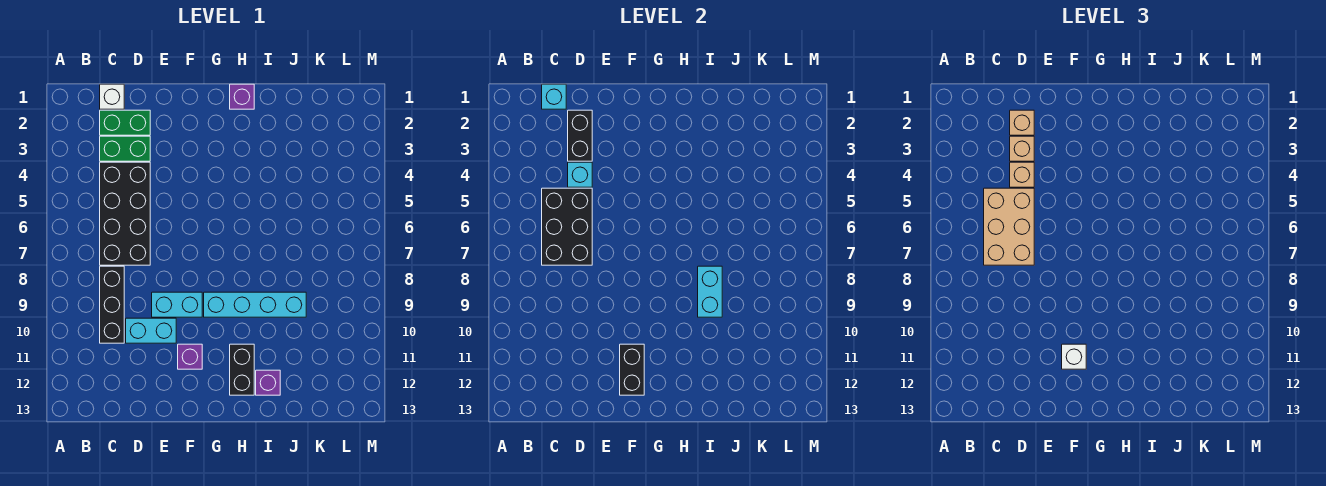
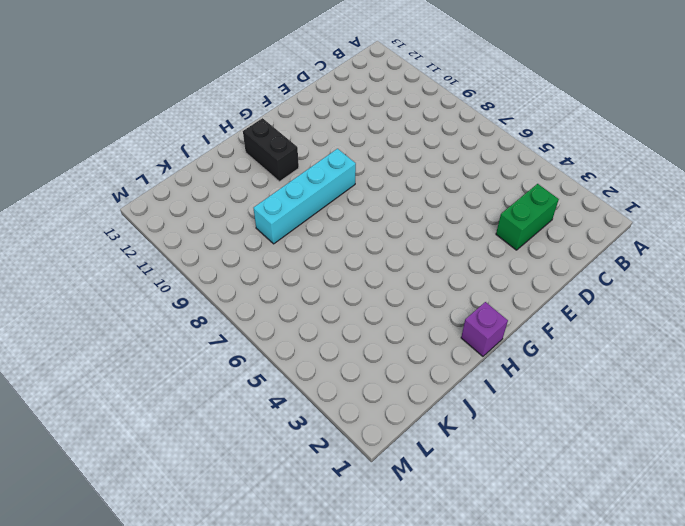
none -> white brick C1 level 1
none -> green brick C2:D2 level 1
none -> black brick C4:D7 level 1

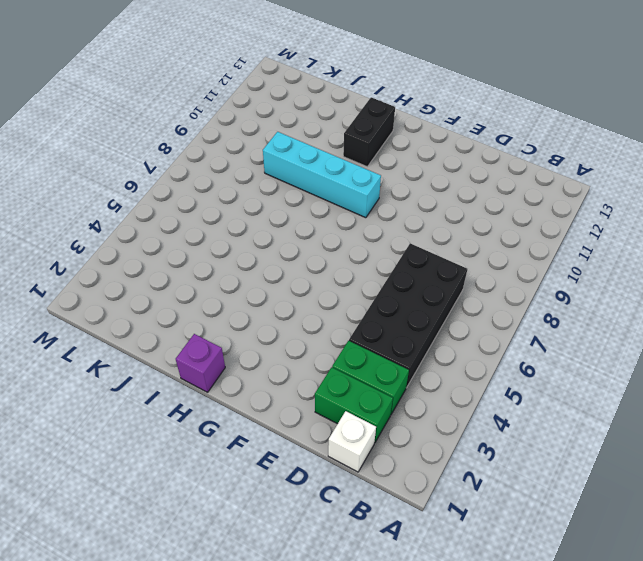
none -> black brick C8:C10 level 1
none -> cyan brick D10:E10 level 1
none -> cyan brick E9:F9 level 1

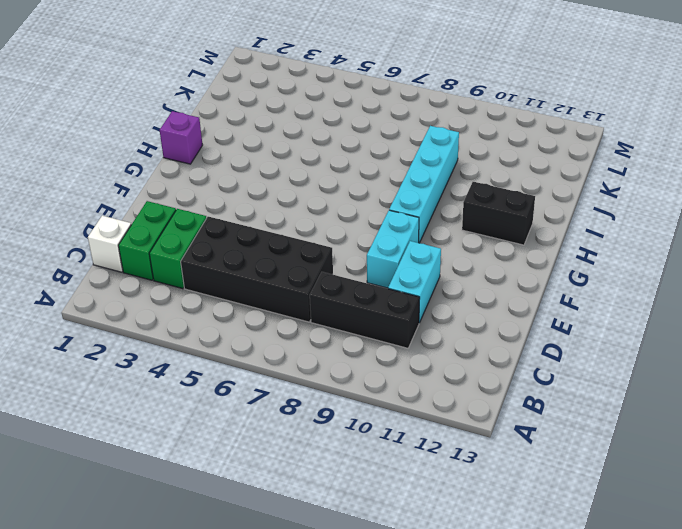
none -> purple brick F11 level 1
none -> purple brick I12 level 1
none -> cyan brick C1 level 2

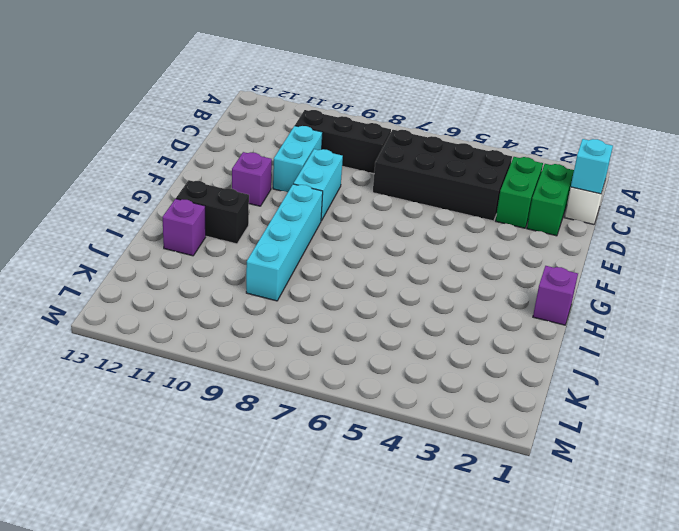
none -> black brick C5:D7 level 2
none -> black brick D2:D3 level 2
none -> cyan brick D4 level 2

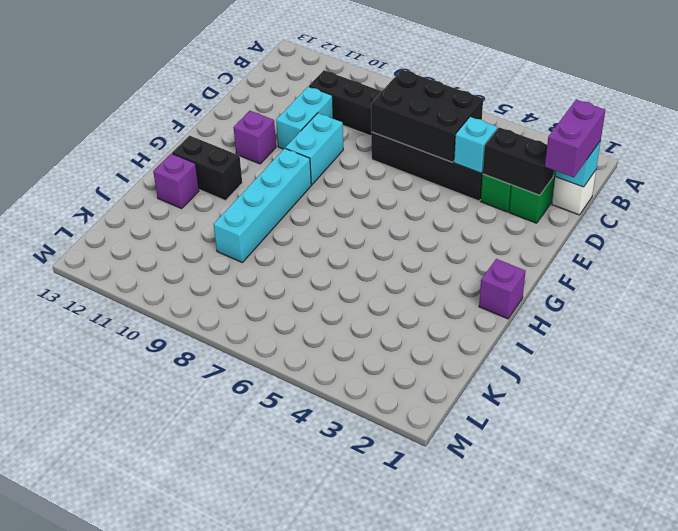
purple brick C1:D1 level 3 -> none
none -> black brick F11:F12 level 2
none -> cyan brick I8:I9 level 2
none -> tan brick C5:D7 level 3

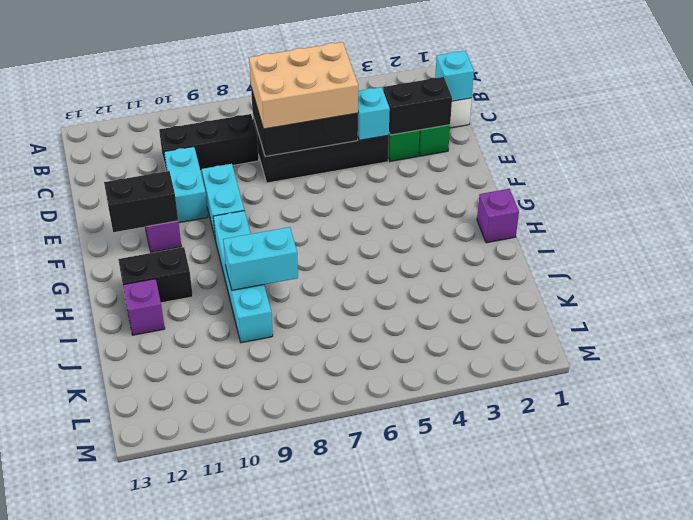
none -> tan brick D2 level 3
none -> tan brick D3 level 3
none -> tan brick D4 level 3

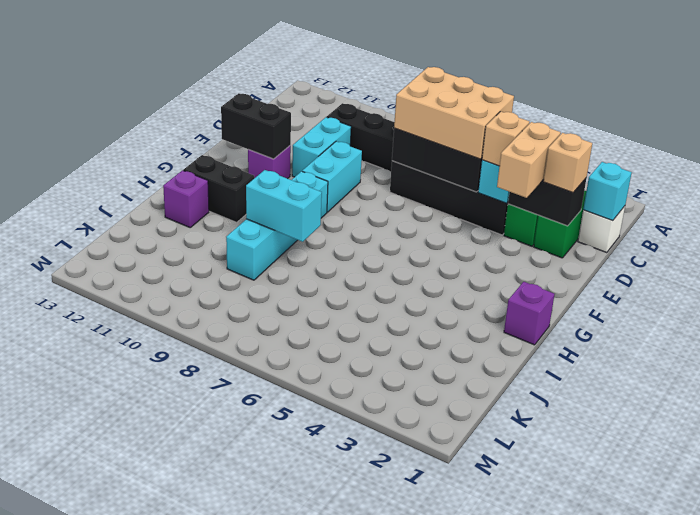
tan brick D3:E3 level 3 -> tan brick D3 level 3
none -> white brick F11 level 3

